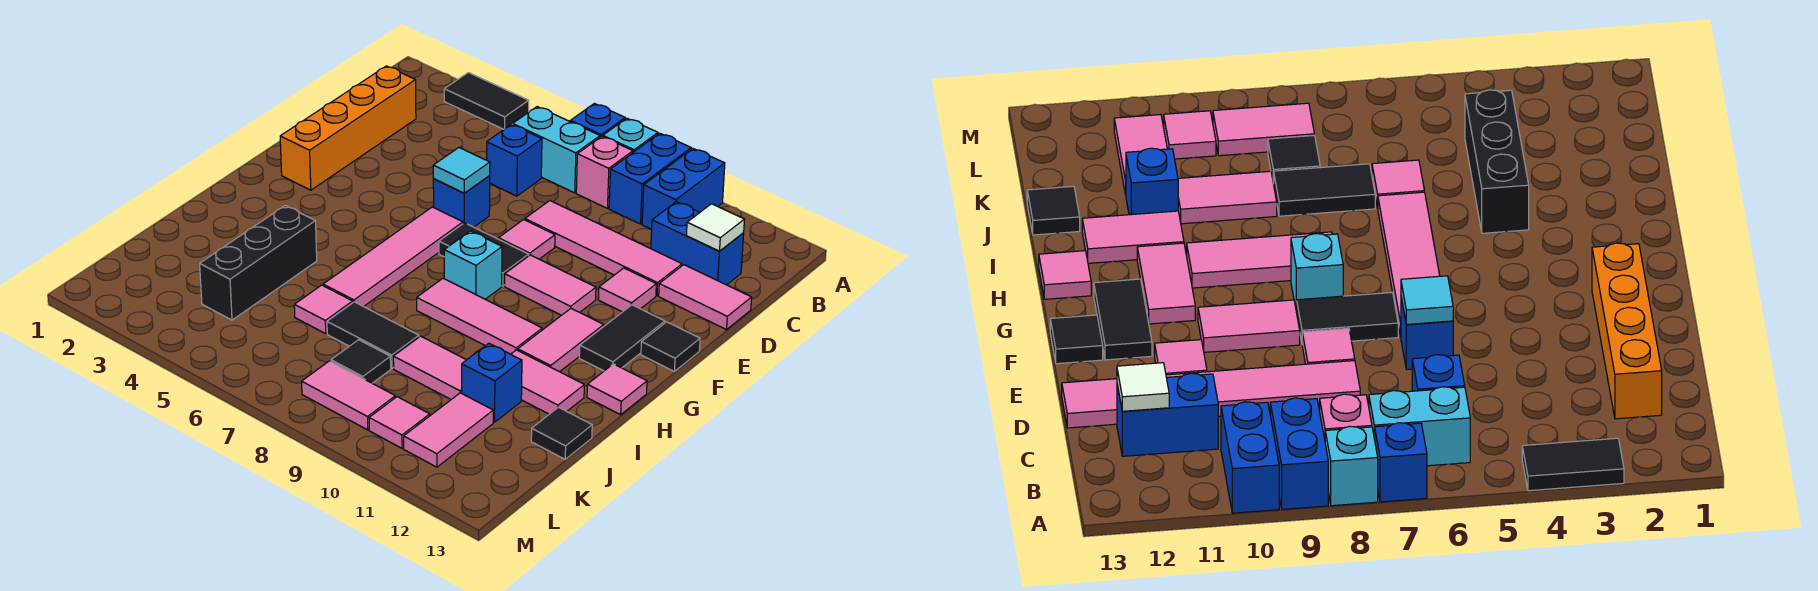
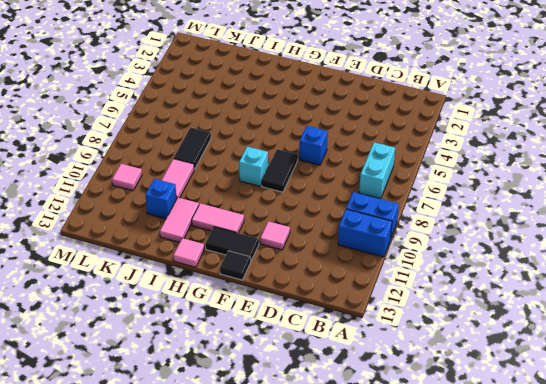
none -> black tile A3:A4 level 1
none -> blue brick A7 level 1
none -> cyan brick A8 level 1
none -> pink brick B8 level 1

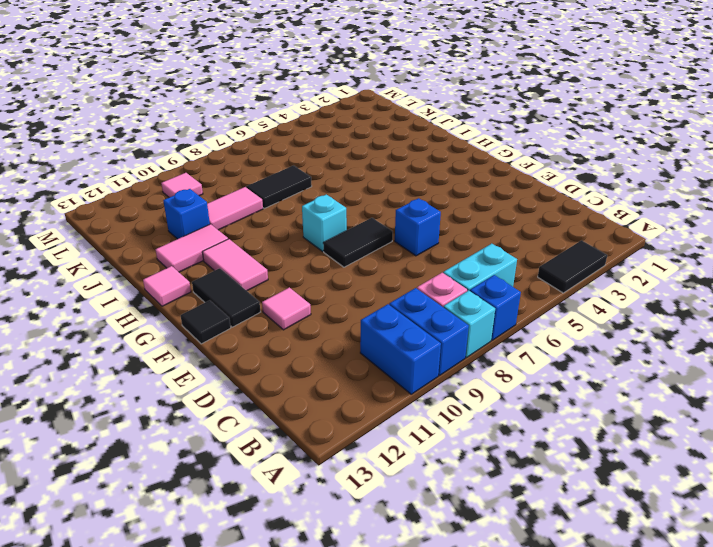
none -> orange brick C2:F2 level 1
none -> blue brick C6 level 1
none -> blue brick C11:C12 level 1
none -> pink tile D8:D11 level 1

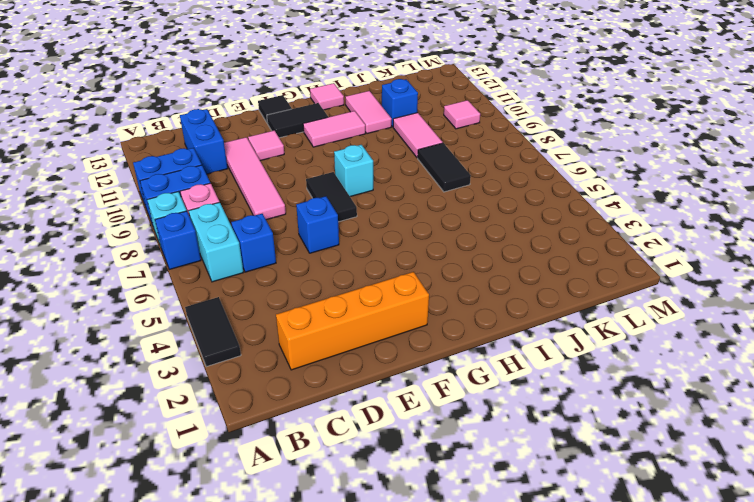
none -> pink tile D12:D13 level 1
none -> pink tile E8 level 1
none -> pink tile F6:I6 level 1
none -> pink tile F9:F10 level 1

